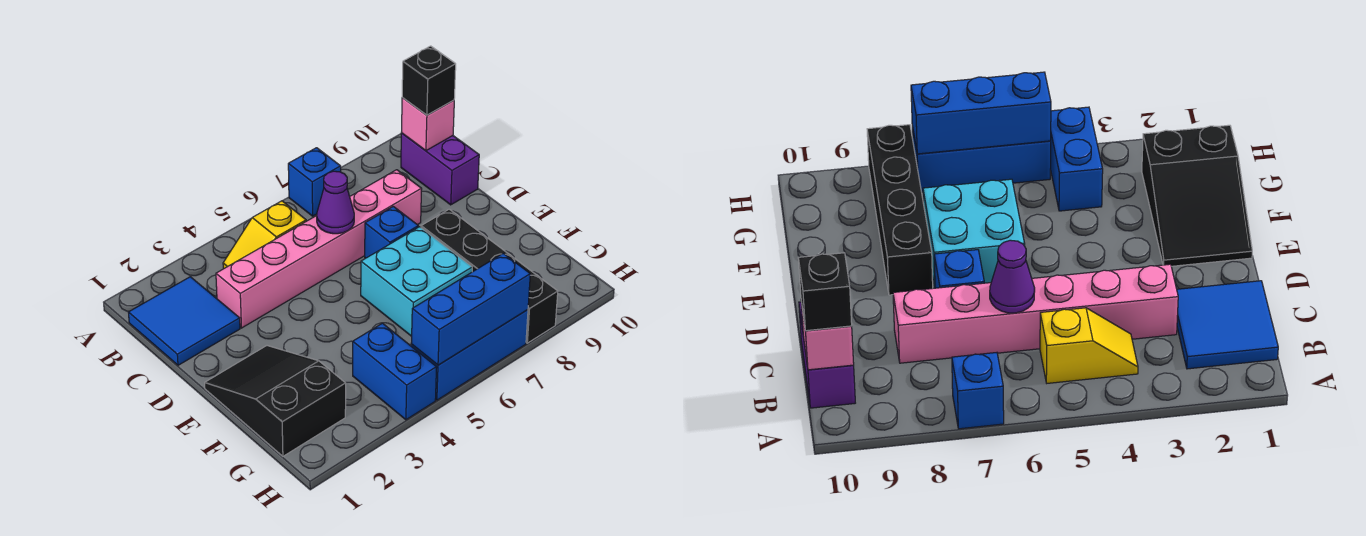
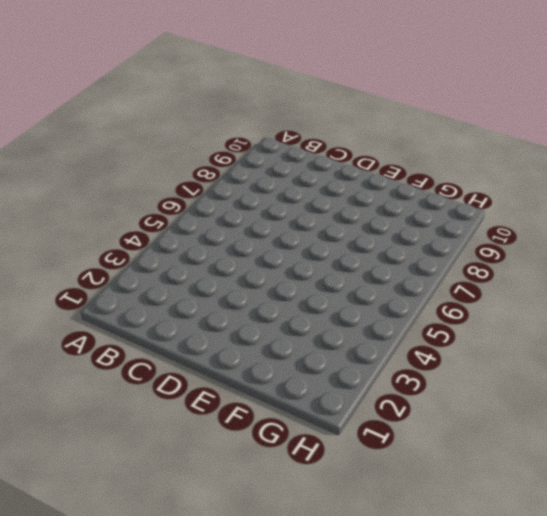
none -> blue brick A7 level 1
none -> blue tile B1:C2 level 1
none -> yellow slope B4:B5 level 1 top 5

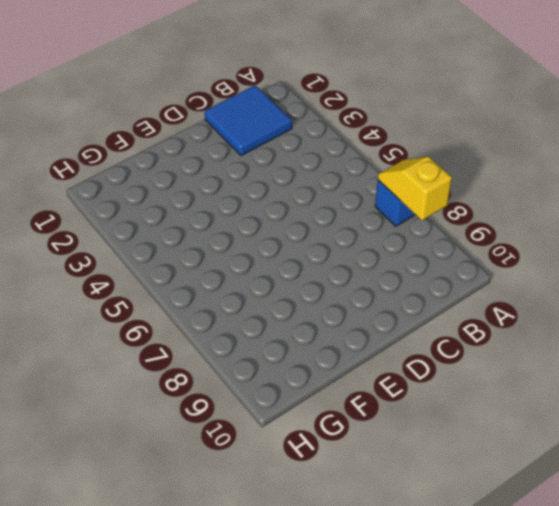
yellow slope A7:A8 level 2 top 8 -> yellow slope B4:B5 level 1 top 5
none -> purple brick B10:C10 level 1
none -> pink brick C3:C8 level 1
none -> blue brick D7 level 1

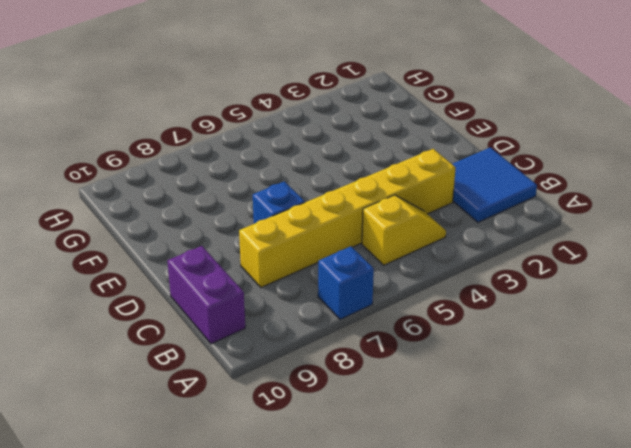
yellow brick C3:C8 level 1 -> pink brick C3:C8 level 1
none -> black slope E1:G2 level 1 top G
none -> cyan brick E6:F7 level 1
none -> black brick E8:H8 level 1

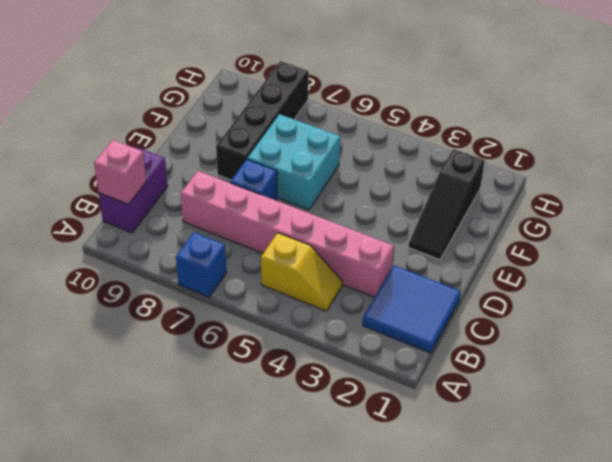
black slope E2:G2 level 1 top G -> black slope E1:G2 level 1 top G
none -> blue brick G4:H4 level 1
none -> blue brick H5:H7 level 1
none -> purple cone C6 level 2

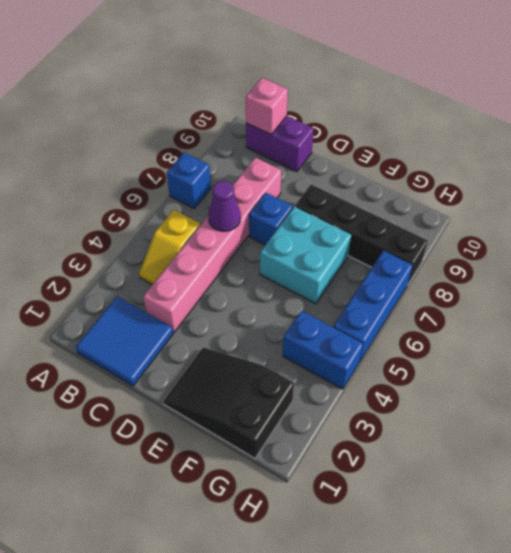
none -> blue brick H5:H7 level 2
none -> black brick B10 level 3

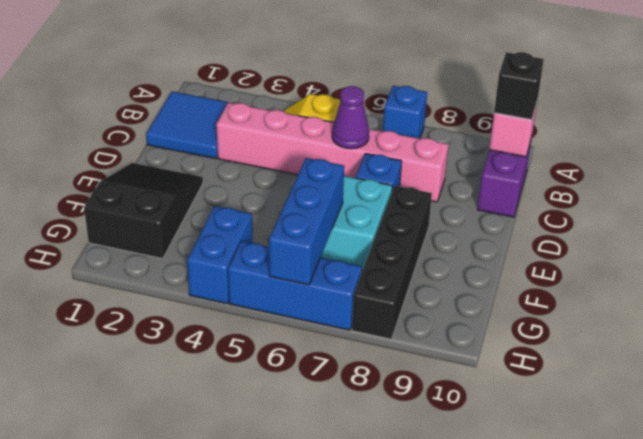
blue brick F6:H6 level 2 -> blue brick H5:H7 level 2

